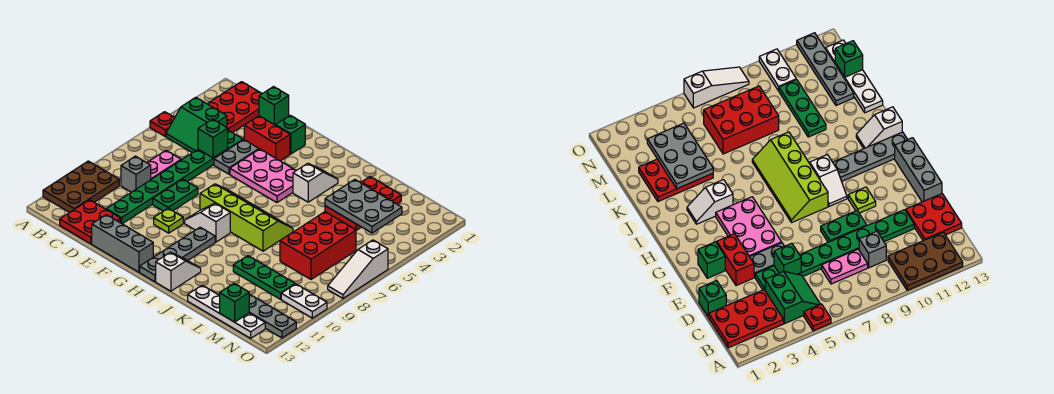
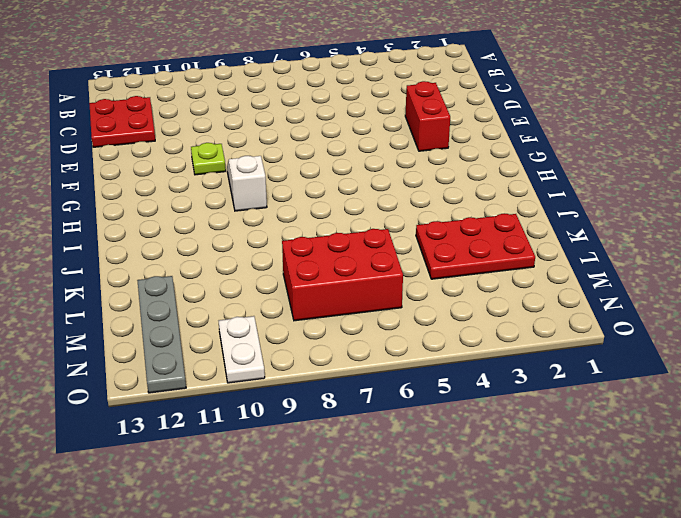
none -> red plate A5 level 1
none -> brown plate A10:B12 level 1
none -> red plate B1:C3 level 1
none -> green slope B4:C5 level 1 top 4

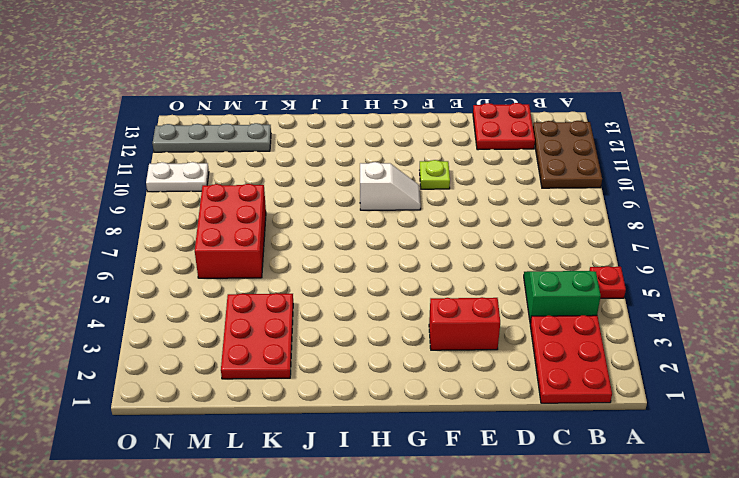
none -> pink plate C7:C8 level 1
none -> grey brick C9 level 1
none -> green brick D1 level 1
none -> green plate D4:D11 level 1

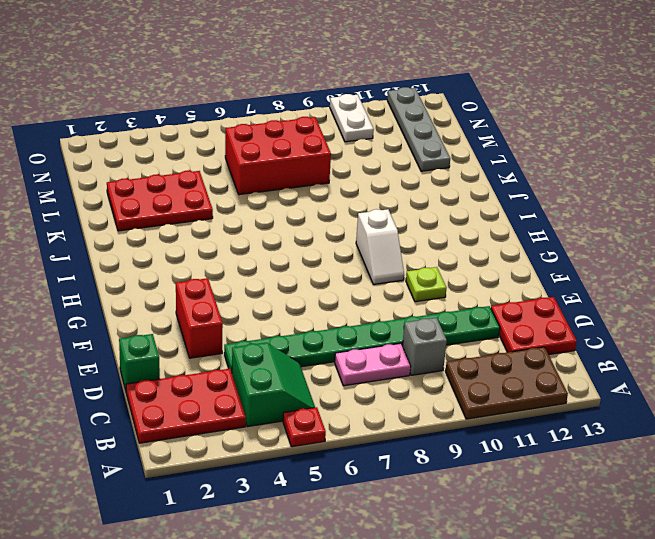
none -> grey plate E4:E5 level 1
none -> green plate E8:E9 level 1
none -> grey brick E13:G13 level 1
none -> green brick F2 level 1

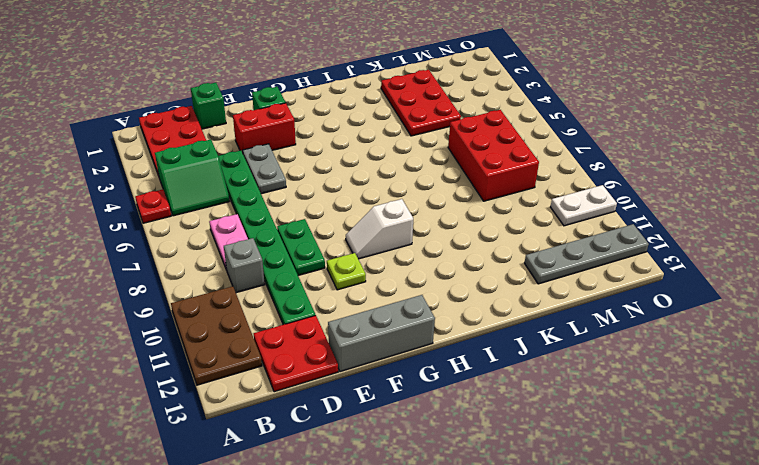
none -> pink plate F4:H5 level 1
none -> lime slope G7:J8 level 1 top 8
none -> grey plate H10:H13 level 1
none -> white slope I3:I4 level 1 top 4

